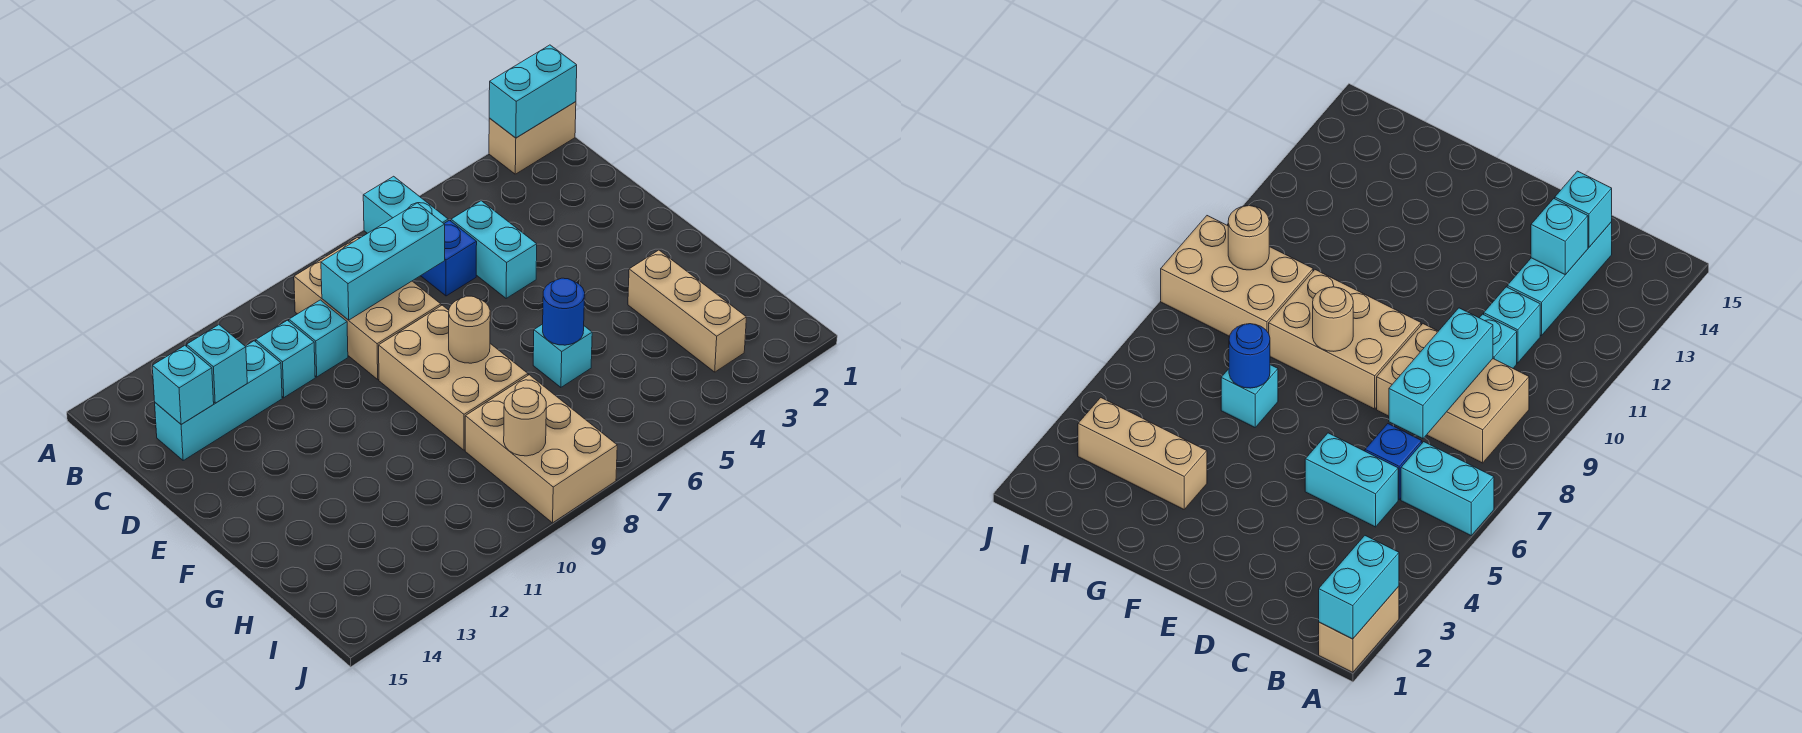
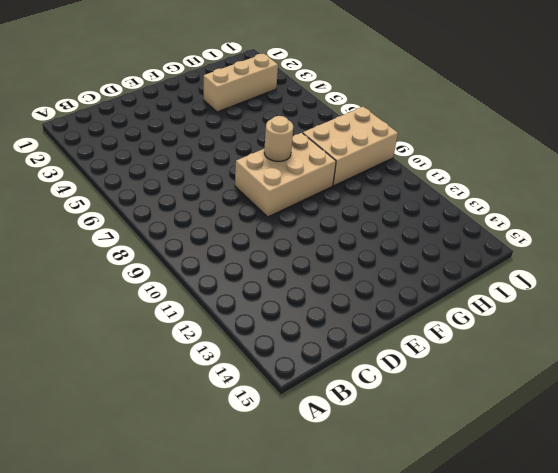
none -> tan brick A1:A2 level 1
none -> cyan brick A6:B6 level 1
none -> tan brick B8:D9 level 1

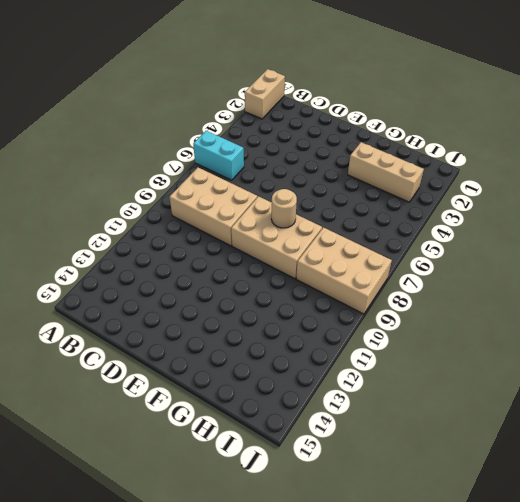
none -> cyan brick C5:D5 level 1
none -> blue brick C6 level 1
none -> cyan brick C10 level 1

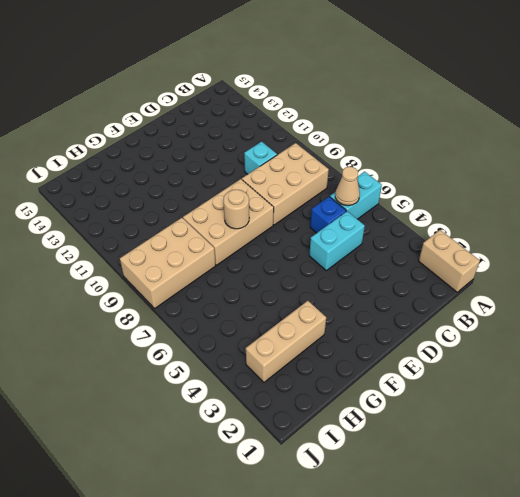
tan cone B6 level 2 -> none
none -> cyan brick C11 level 1
none -> cyan brick C12:C14 level 1
none -> cyan brick G6 level 1

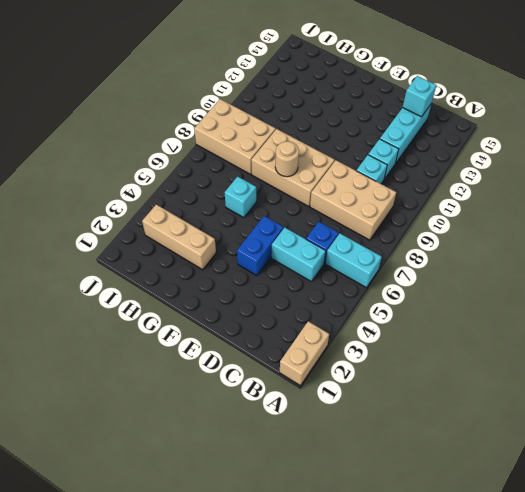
blue brick E4:E5 level 1 -> none
none -> cyan brick A1:A2 level 2
none -> cyan brick C7:C9 level 2
none -> cyan brick C13 level 2

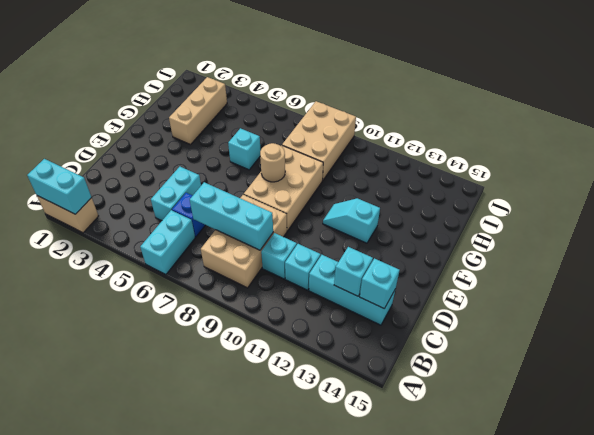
cyan slope F11:F12 level 1 top 12 -> none
none -> blue round brick G6 level 2
none -> tan round brick I9 level 2

